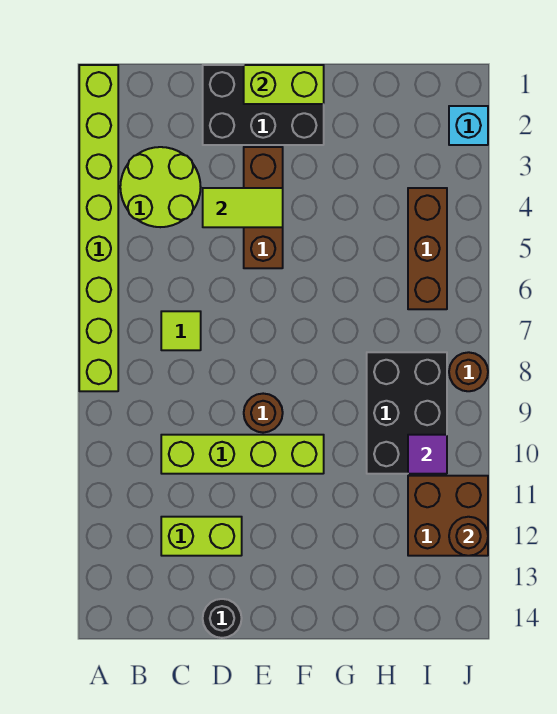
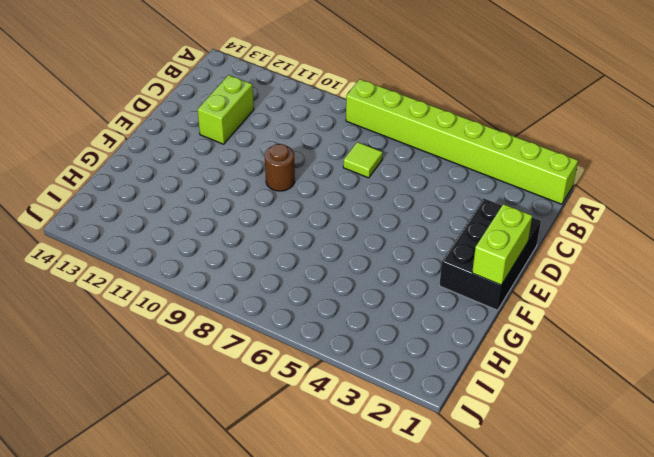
none -> lime round brick B3:C4 level 1
none -> lime brick C10:F10 level 1
none -> black round brick D14 level 1

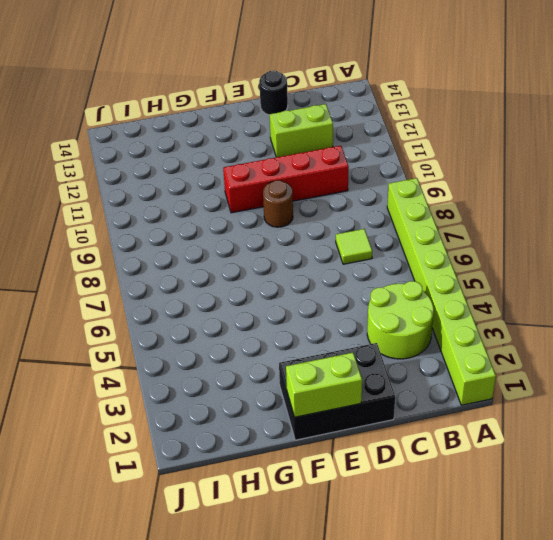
red brick C10:F10 level 1 -> lime brick C10:F10 level 1
none -> brown brick E3:E5 level 1
none -> black brick H8:I10 level 1
none -> brown brick I4:I6 level 1

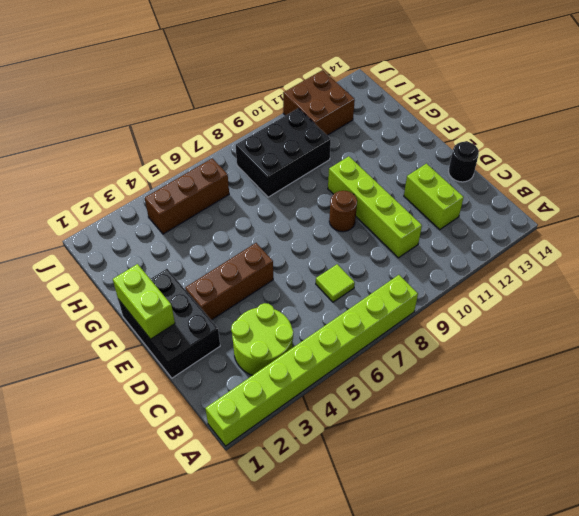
none -> cyan brick J2 level 1
none -> brown round brick J8 level 1
none -> lime tile D4:E4 level 2

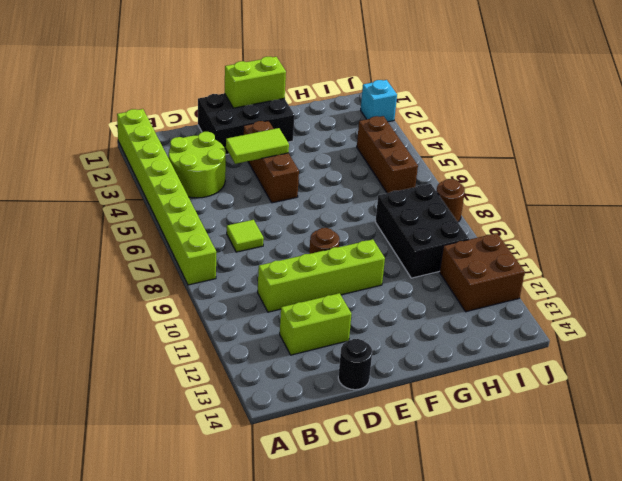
none -> purple tile I10 level 2
none -> brown round brick J12 level 2

